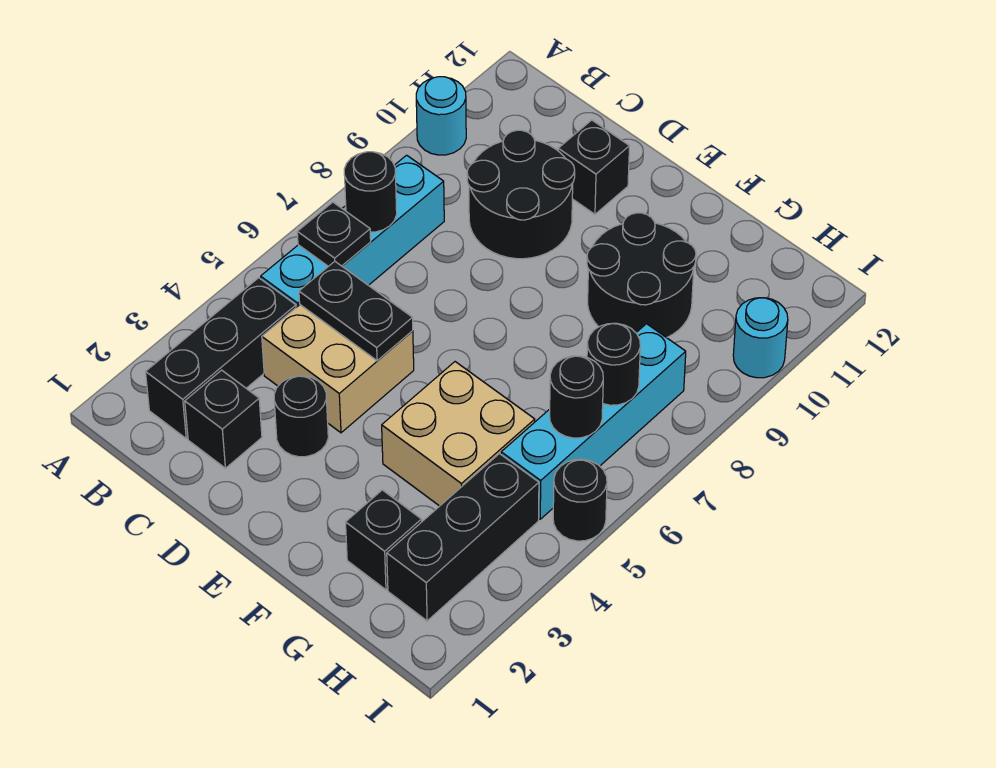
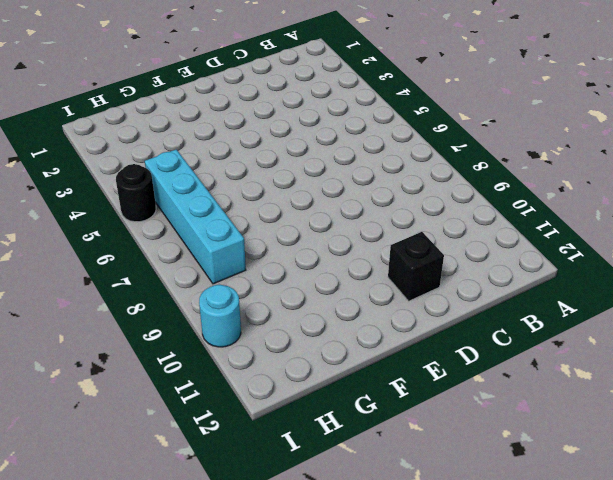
none -> cyan round brick A10 level 1
none -> black brick B2:B4 level 1
none -> cyan brick B5:B8 level 1

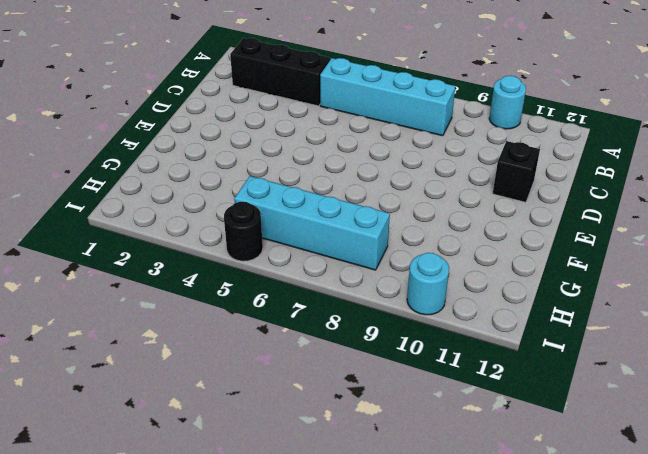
none -> black brick C2 level 1
none -> tan brick C4:D5 level 1
none -> black round brick C9:D10 level 1

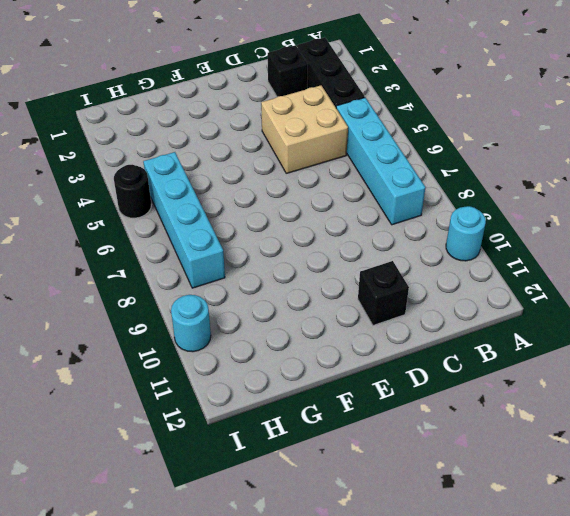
none -> black round brick C9:D10 level 1
none -> black round brick D3 level 1
none -> tan brick F4:G5 level 1

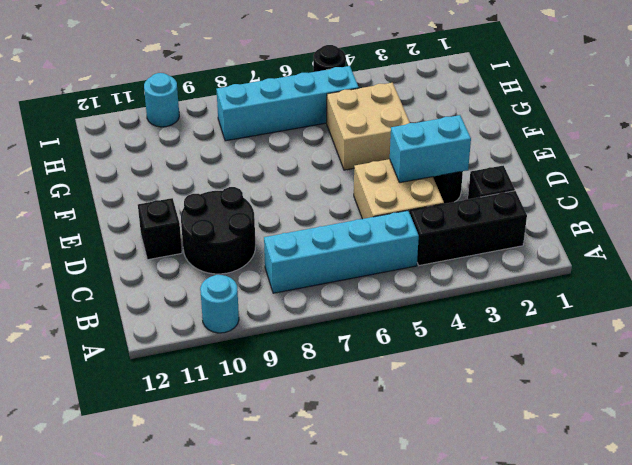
cyan brick D3:D4 level 2 -> none
none -> black round brick F9:G10 level 1
none -> black brick G2 level 1
none -> black brick H2:H4 level 1

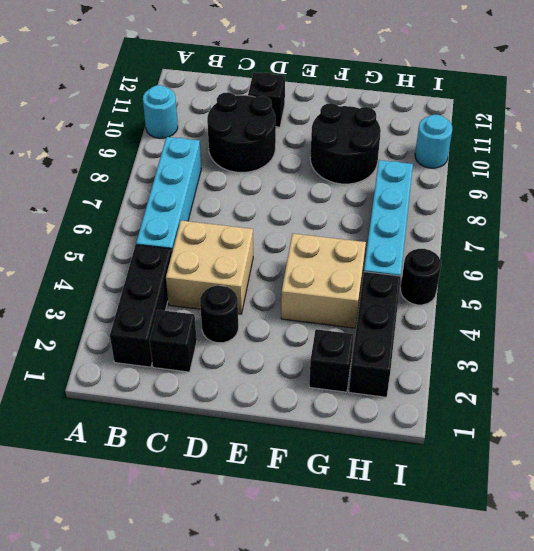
none -> black plate B6 level 2
none -> black round brick B7 level 2
none -> black plate C5:D5 level 2

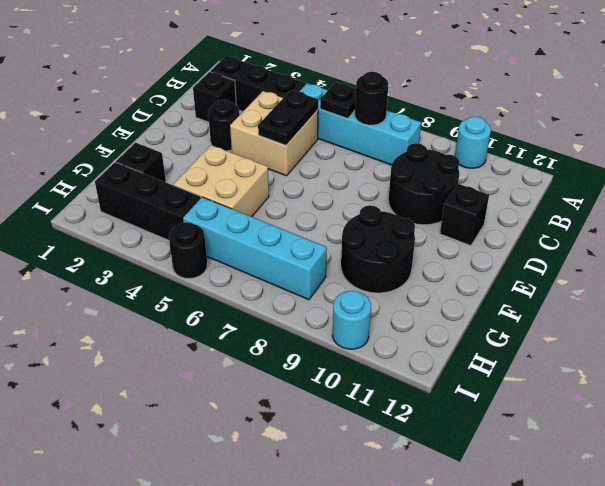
none -> black round brick H6 level 2
none -> black round brick H7 level 2

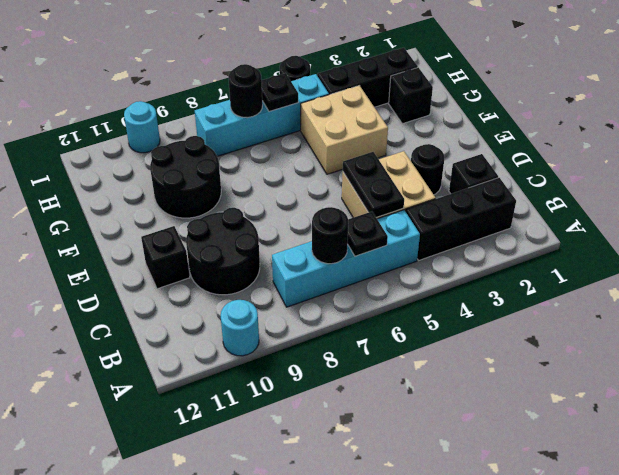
black plate H6 level 2 -> black round brick H6 level 2

